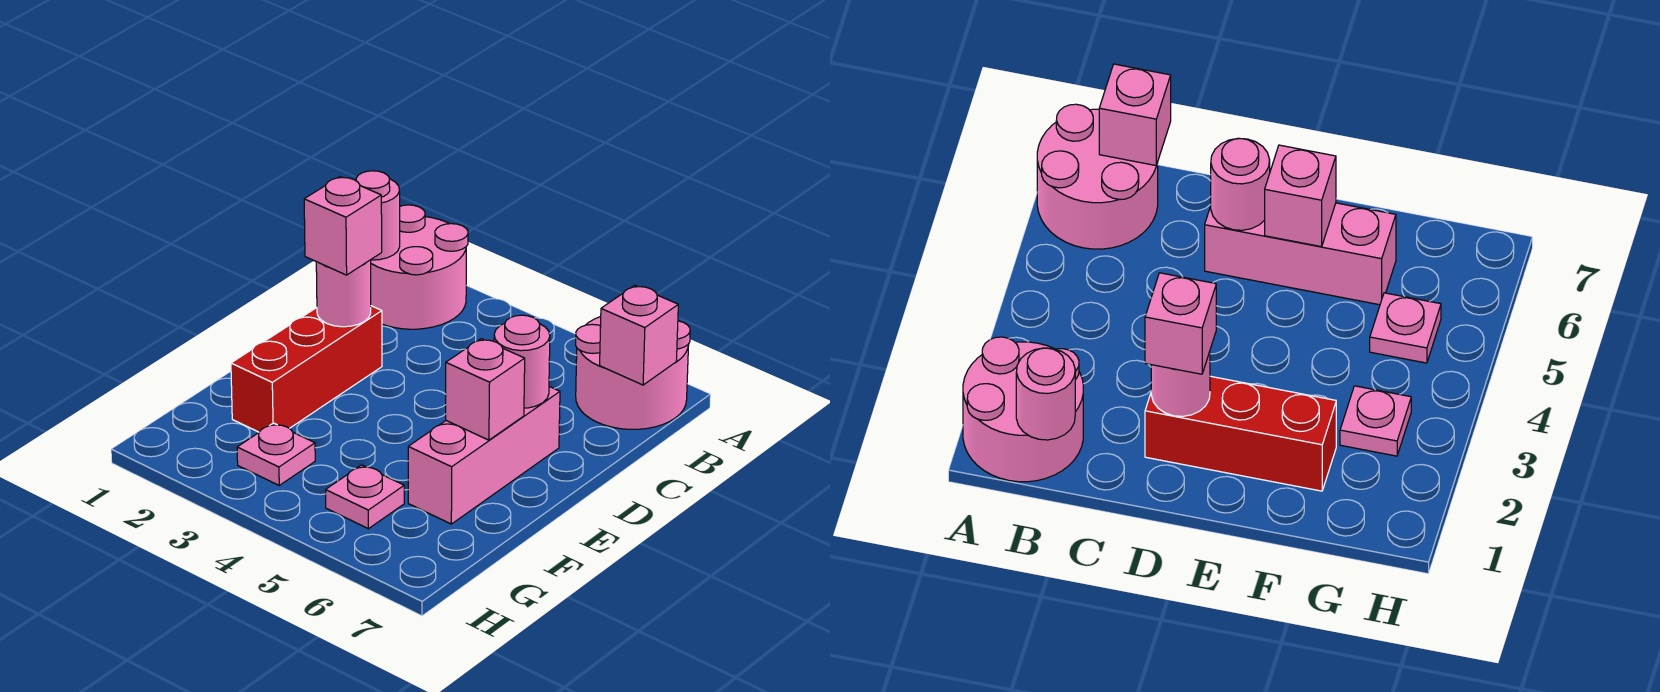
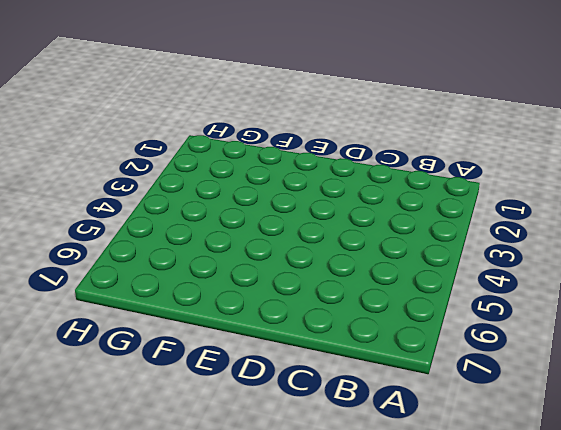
none -> pink round brick A1:B2 level 1
none -> pink round brick A6:B7 level 1
none -> red brick D2:F2 level 1

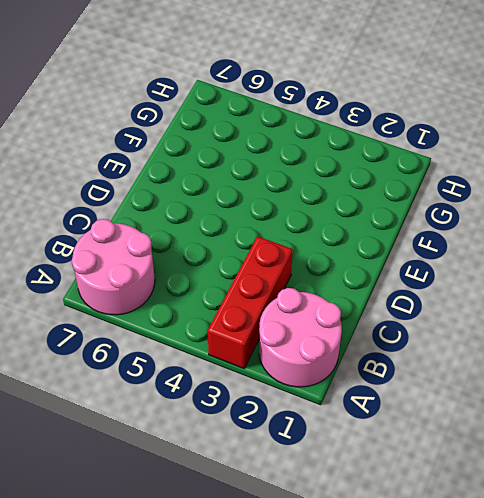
red brick A3:C3 level 1 -> red brick D2:F2 level 1
none -> pink brick D6:F6 level 1
none -> pink plate G3 level 1
none -> pink plate G5 level 1

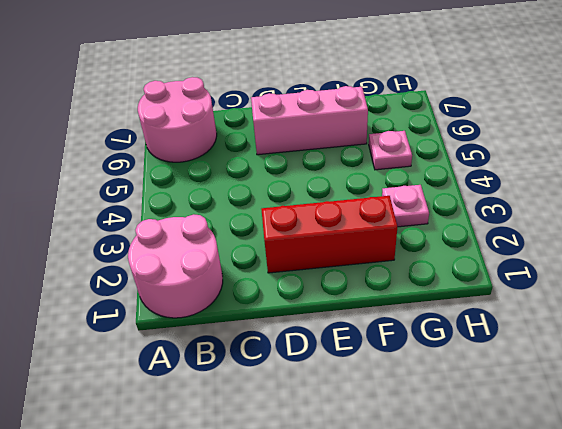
none -> pink round brick B1 level 2
none -> pink brick B7 level 2
none -> pink round brick D2 level 2

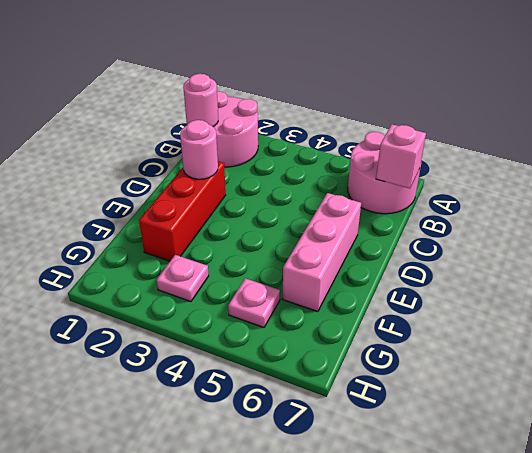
none -> pink round brick D6 level 2
none -> pink brick E6 level 2
none -> pink brick D2 level 3

